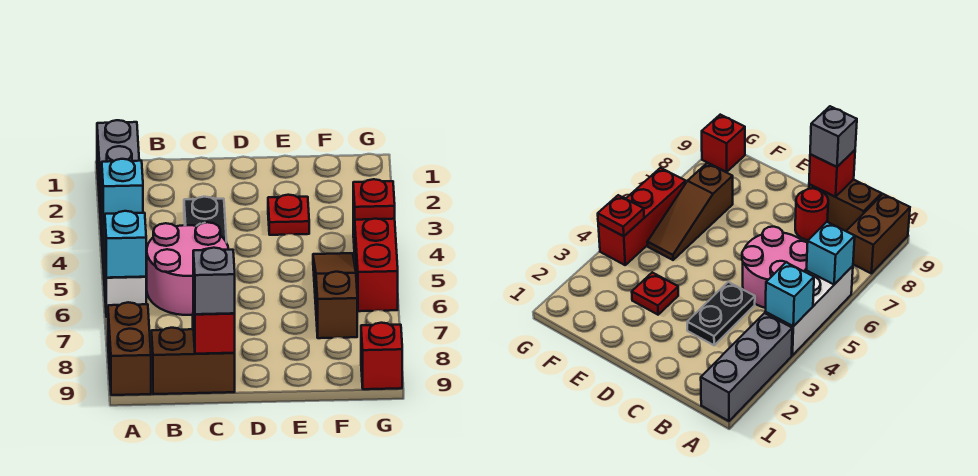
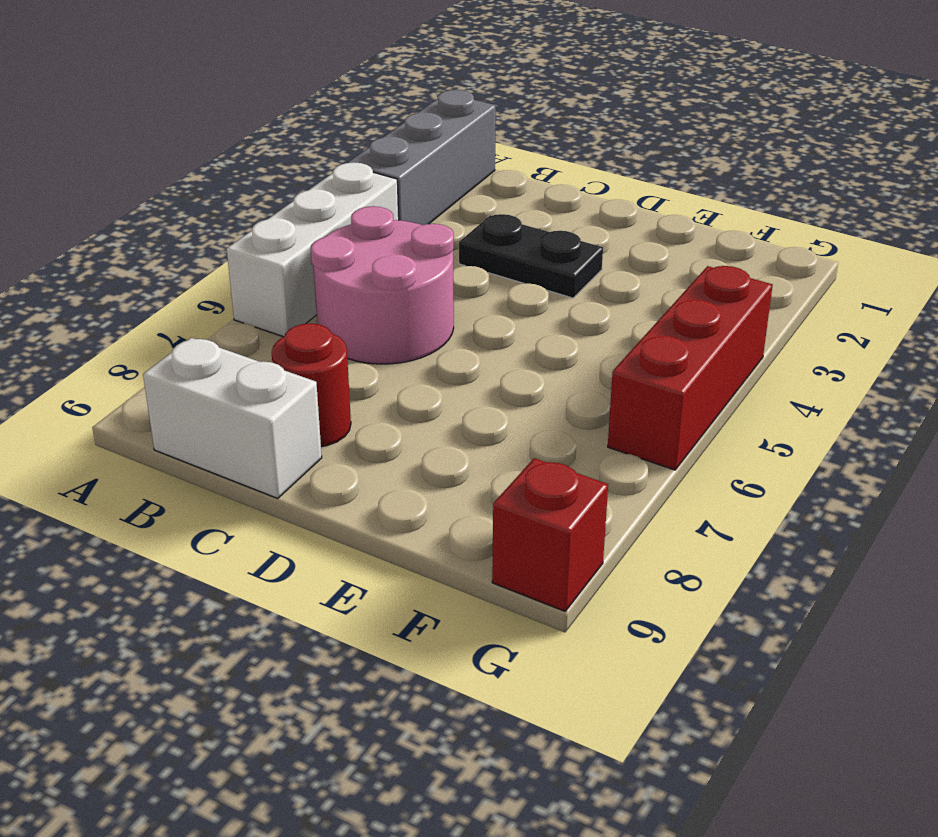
white brick B9:C9 level 1 -> brown brick B9:C9 level 1
black plate C3:D3 level 1 -> black plate C3:C4 level 1
none -> brown brick A8:A9 level 1
none -> red plate E3 level 1
none -> brown slope F5:F7 level 1 top 7

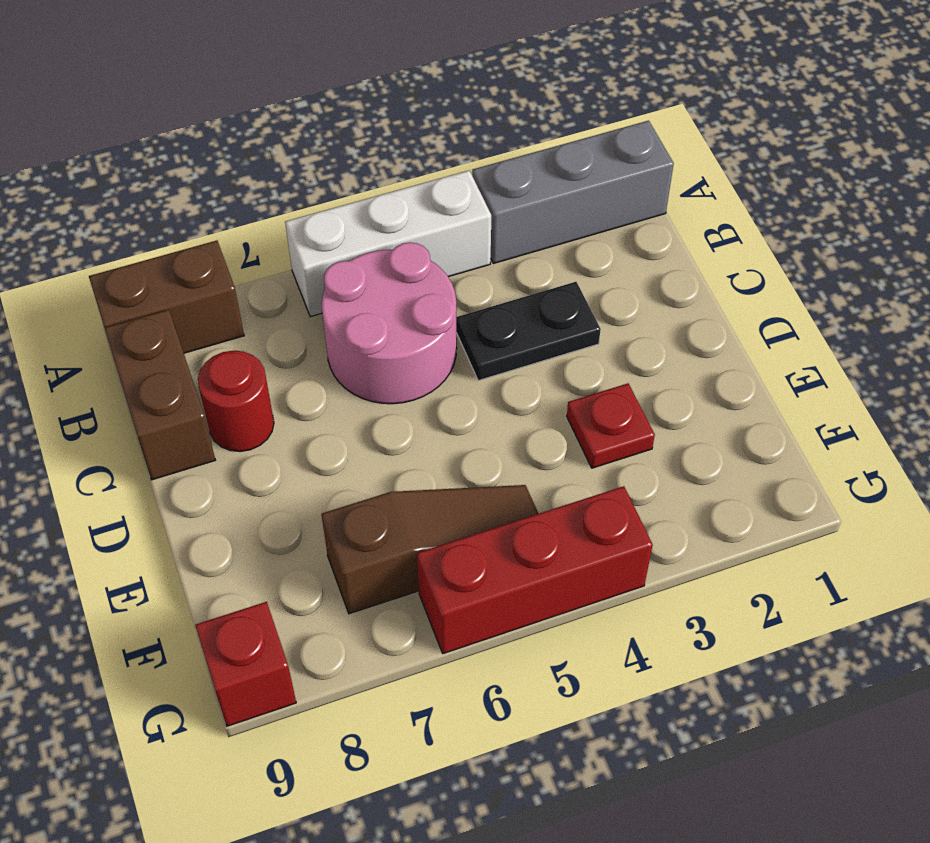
none -> cyan brick A4 level 2
none -> cyan brick A6 level 2
none -> red brick C9 level 2

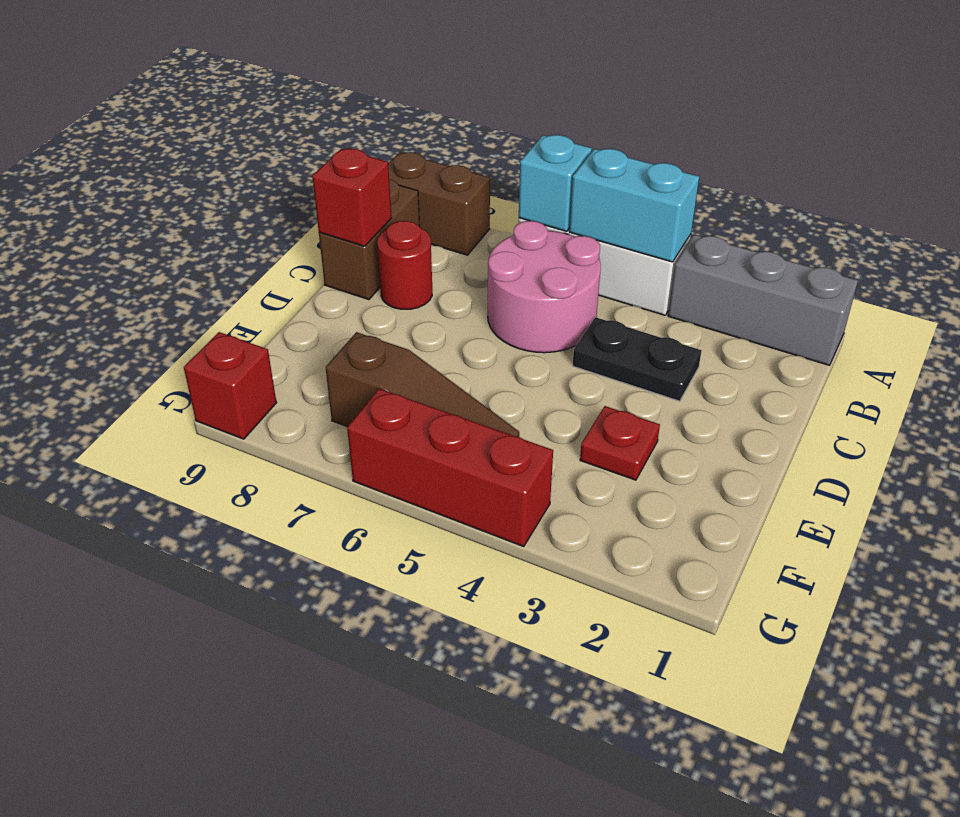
cyan brick A4:A5 level 2 -> cyan brick A4 level 2
none -> red plate G4 level 2
none -> grey brick C9 level 3

